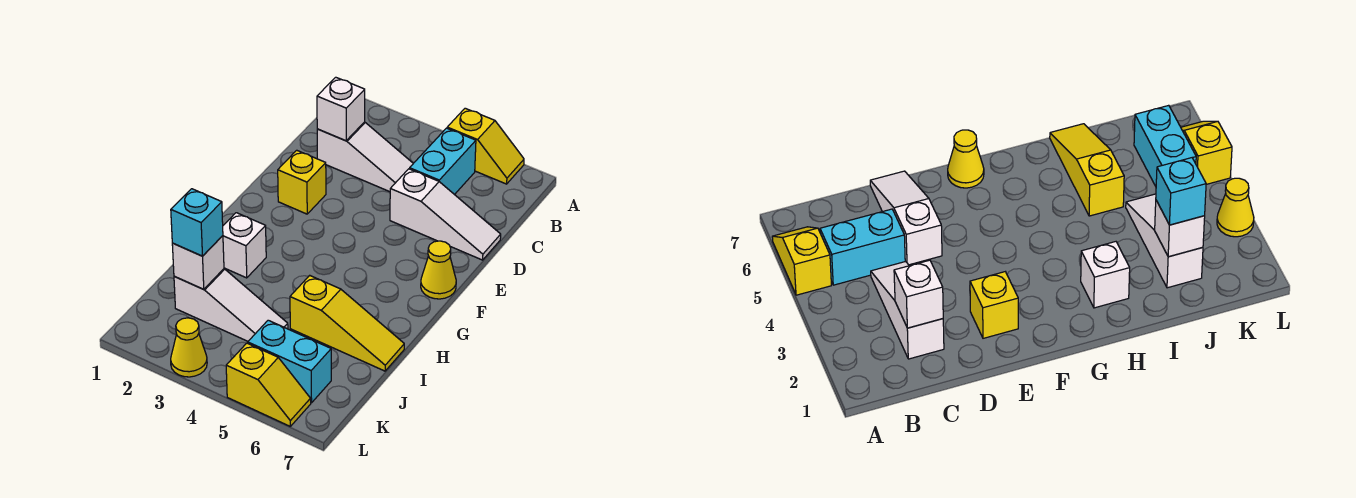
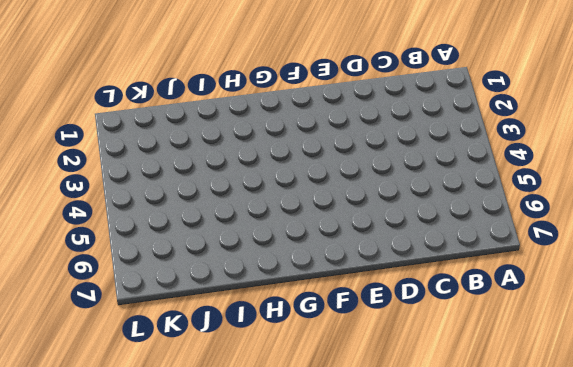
none -> yellow slope A5:A6 level 1 top 5
none -> cyan brick B5:C5 level 1
none -> white slope C2:C4 level 1 top 2

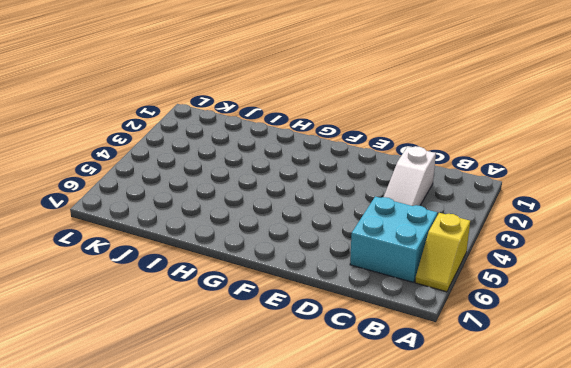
cyan brick B5:C6 level 1 -> cyan brick B5:C5 level 1
none -> white slope D5:D7 level 1 top 5
none -> yellow brick E2 level 1
none -> yellow cone F7 level 1

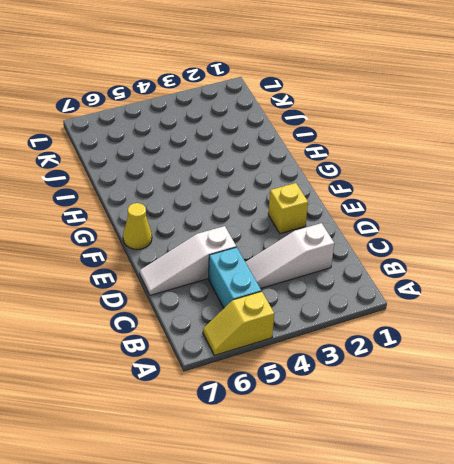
none -> white brick H2 level 1
none -> yellow slope I5:I7 level 1 top 5
none -> white slope J2:J4 level 1 top 2

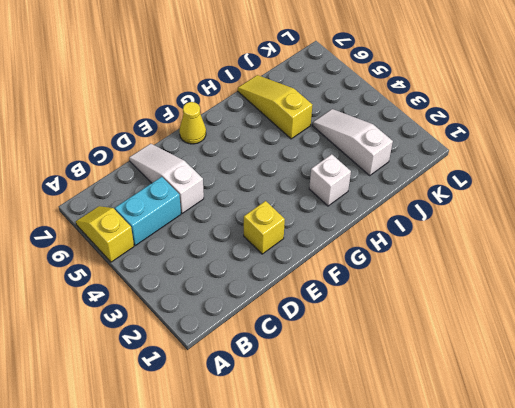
none -> white slope C2:C4 level 1 top 2
none -> cyan brick K5:K6 level 1
none -> yellow cone L3 level 1

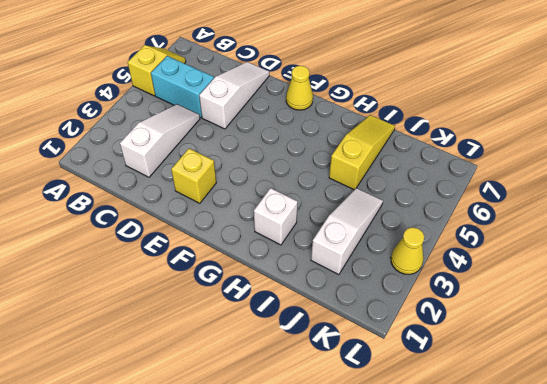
none -> cyan brick K5:K6 level 1
none -> yellow slope L5:L6 level 1 top 5
none -> white brick C2 level 2

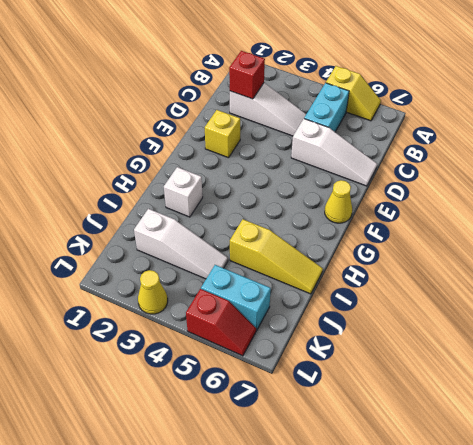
red brick C2 level 2 -> white brick C2 level 2
red slope L5:L6 level 1 top 5 -> yellow slope L5:L6 level 1 top 5
none -> white brick J2 level 2
none -> cyan brick J2 level 3

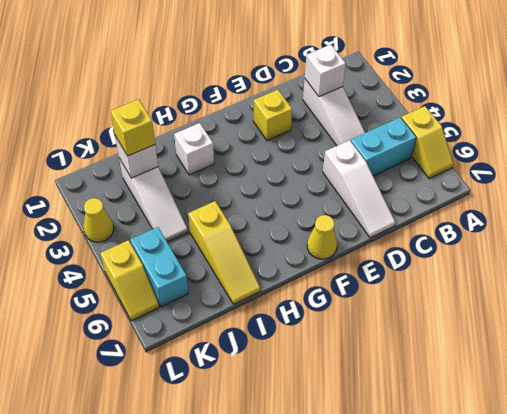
yellow brick J2 level 3 -> cyan brick J2 level 3

